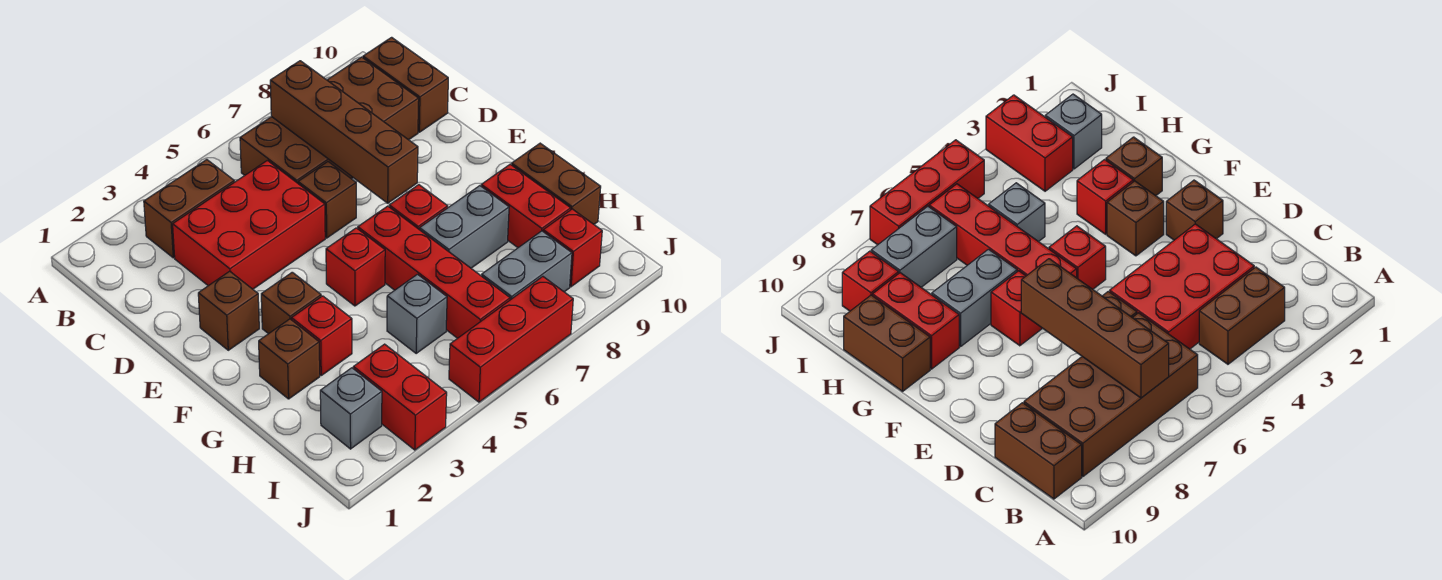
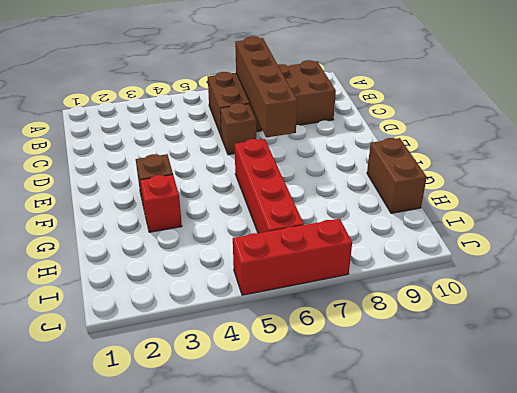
none -> brown brick B3:B4 level 1
none -> brown brick B10:C10 level 1
none -> red brick C3:D5 level 1

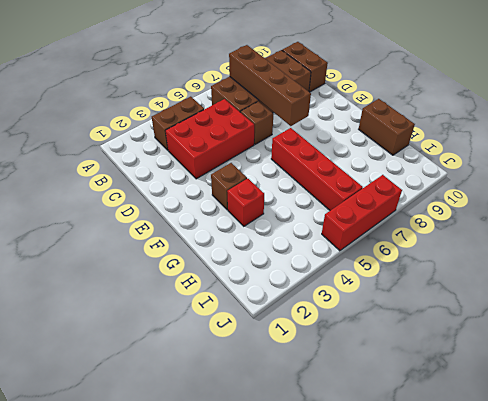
none -> brown brick E2 level 1
none -> red brick F5 level 1
none -> red brick F7 level 1

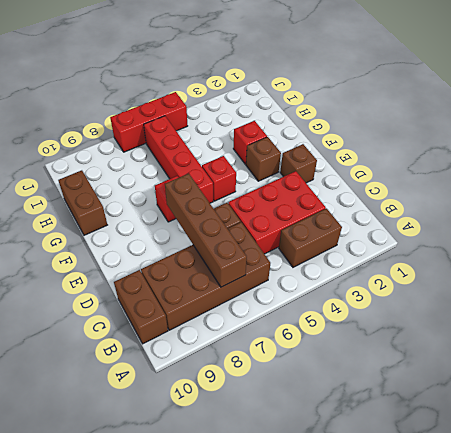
none -> brown brick G2 level 1
none -> grey brick G7:G8 level 1
none -> red brick G9:H9 level 1

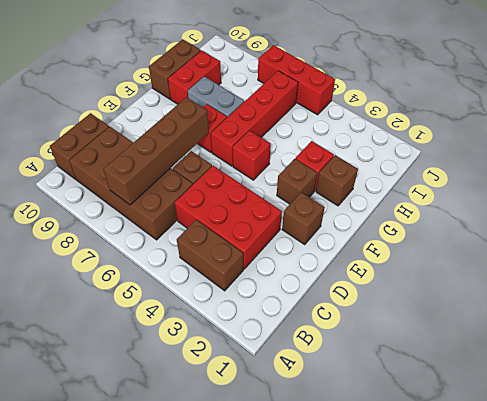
none -> grey brick H5 level 1
none -> grey brick I2 level 1
none -> red brick I3:J3 level 1

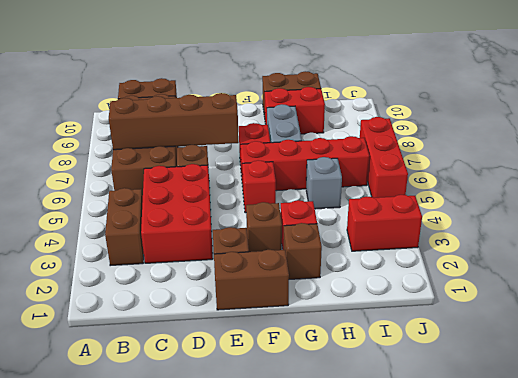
brown brick E1:F1 level 1 -> none
none -> grey brick I2 level 1
none -> grey brick I7:I8 level 1
none -> red brick I9 level 1

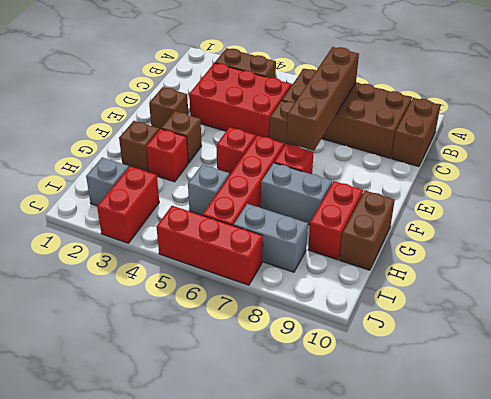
none -> red brick I9 level 1

